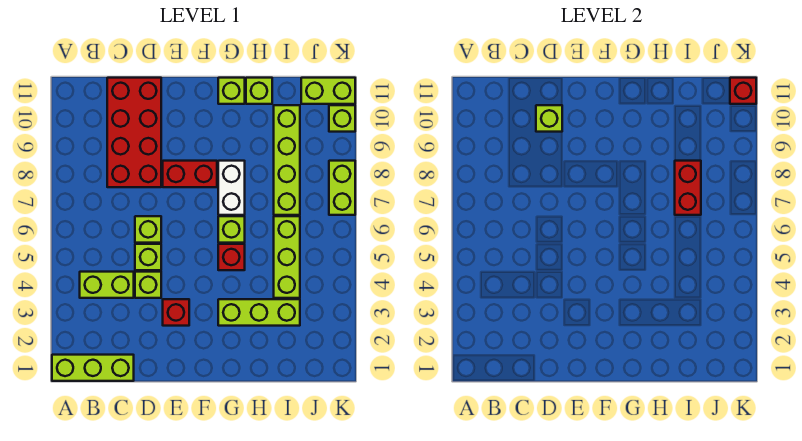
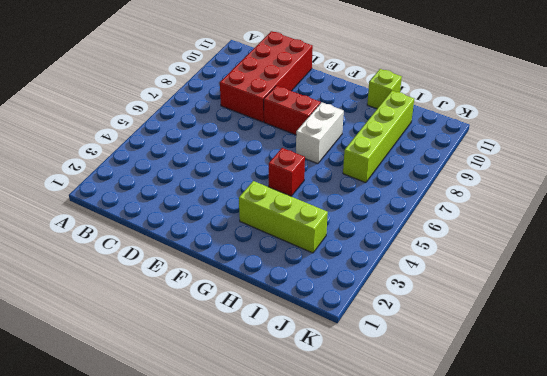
none -> lime brick A1:C1 level 1
none -> lime brick B4:C4 level 1
none -> lime brick D4 level 1

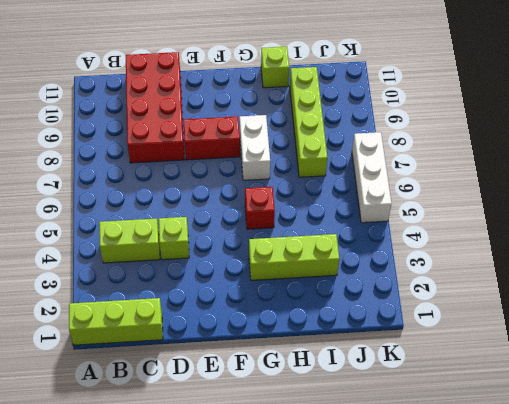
white brick K5:K7 level 1 -> lime brick K7:K8 level 1
none -> lime brick D5 level 1
none -> lime brick D6 level 1
none -> red brick E3 level 1

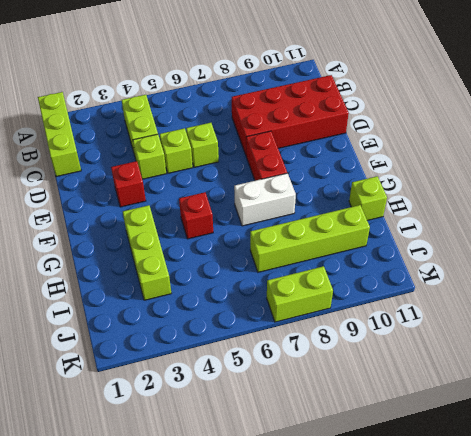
none -> lime brick G6 level 1
none -> lime brick G11 level 1
none -> lime brick I4:I6 level 1

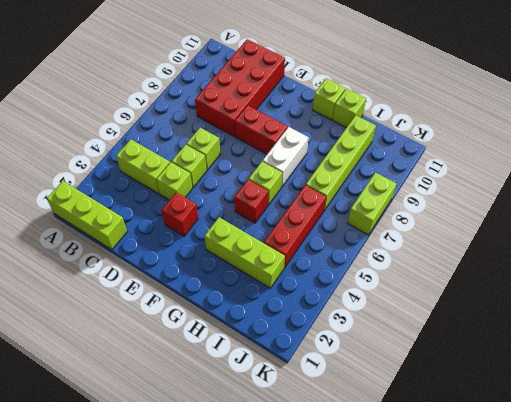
red brick I4:I6 level 1 -> lime brick I4:I6 level 1
none -> lime brick J11:K11 level 1
none -> lime brick K10 level 1
none -> lime brick D10 level 2

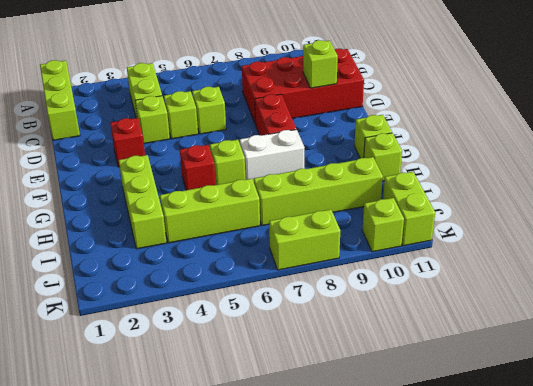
none -> red brick I7:I8 level 2
none -> red brick K11 level 2

